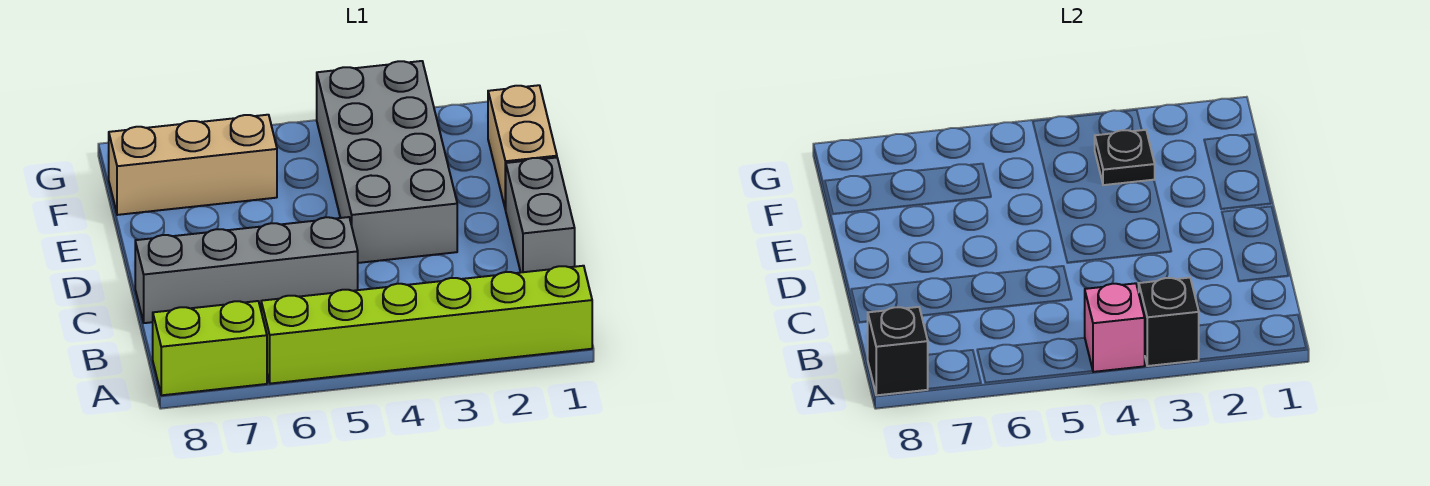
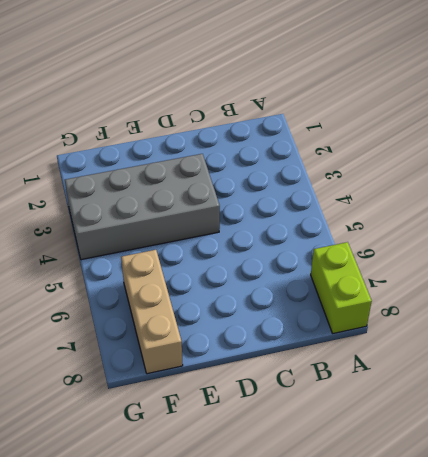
none -> lime brick A1:A6 level 1
none -> grey brick C1:D1 level 1

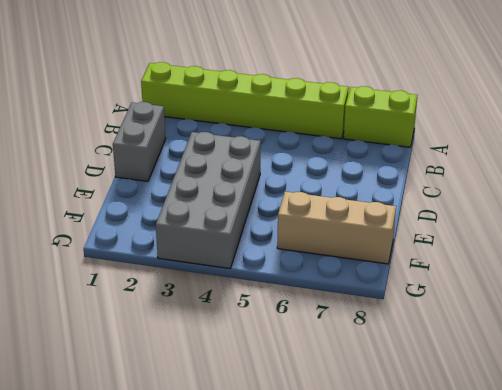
none -> grey brick C5:C8 level 1
none -> tan brick E1:F1 level 1

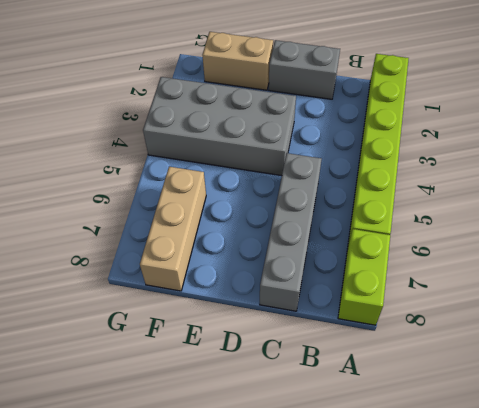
none -> black brick A3 level 2
none -> pink brick A4 level 2

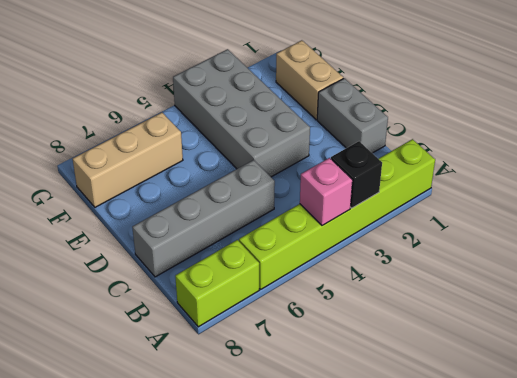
none -> black brick A8 level 2
none -> black plate F3 level 2

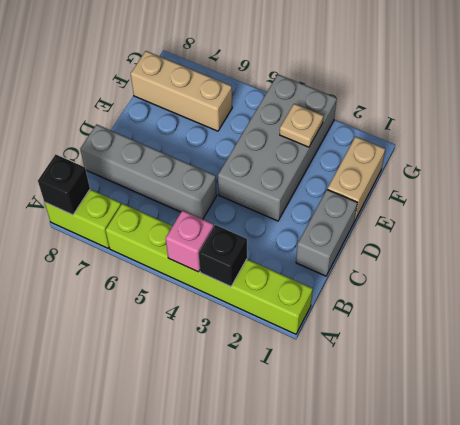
tan plate F3 level 2 -> black plate F3 level 2

